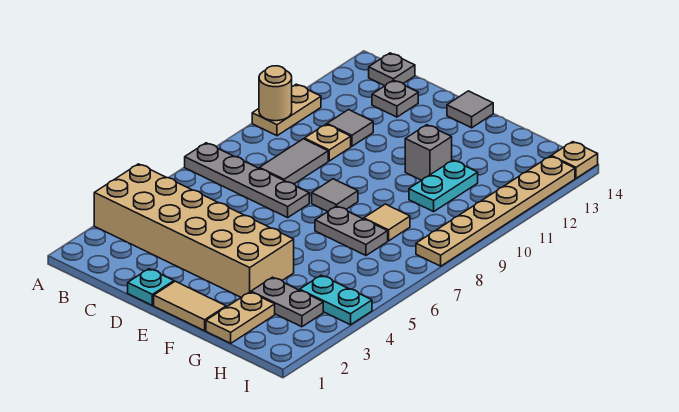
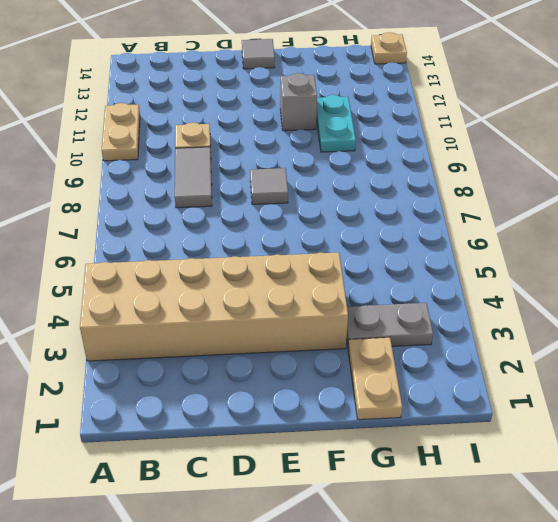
none -> grey plate A7:D7 level 1
none -> grey plate B14 level 1
none -> grey tile C11 level 1

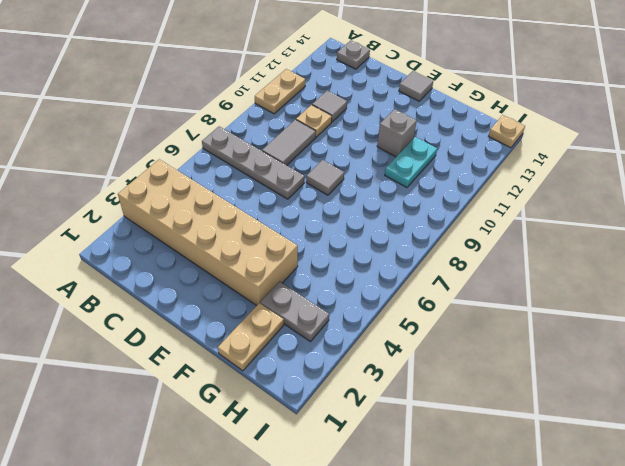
none -> grey plate C13 level 1
none -> cyan plate D1 level 1
none -> tan tile E1:F1 level 1

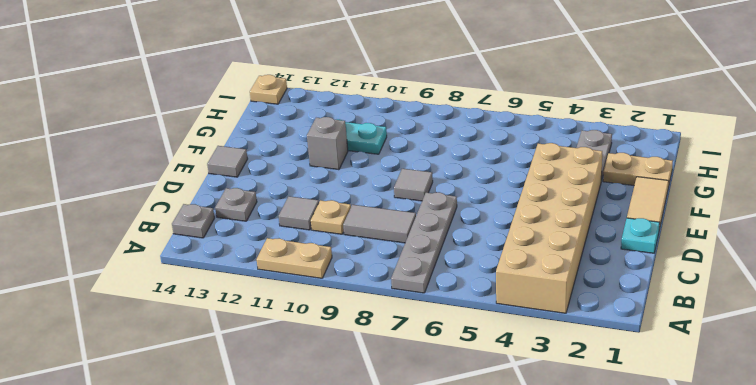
none -> grey plate F7:G7 level 1
none -> tan tile G8 level 1
none -> cyan plate H4:I4 level 1

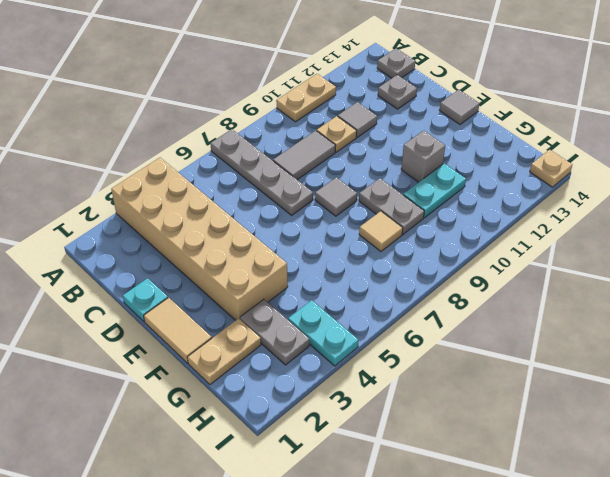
grey plate F9:G9 level 1 -> grey plate F7:G7 level 1
none -> tan plate I8:I13 level 1
none -> tan round brick A10 level 2

